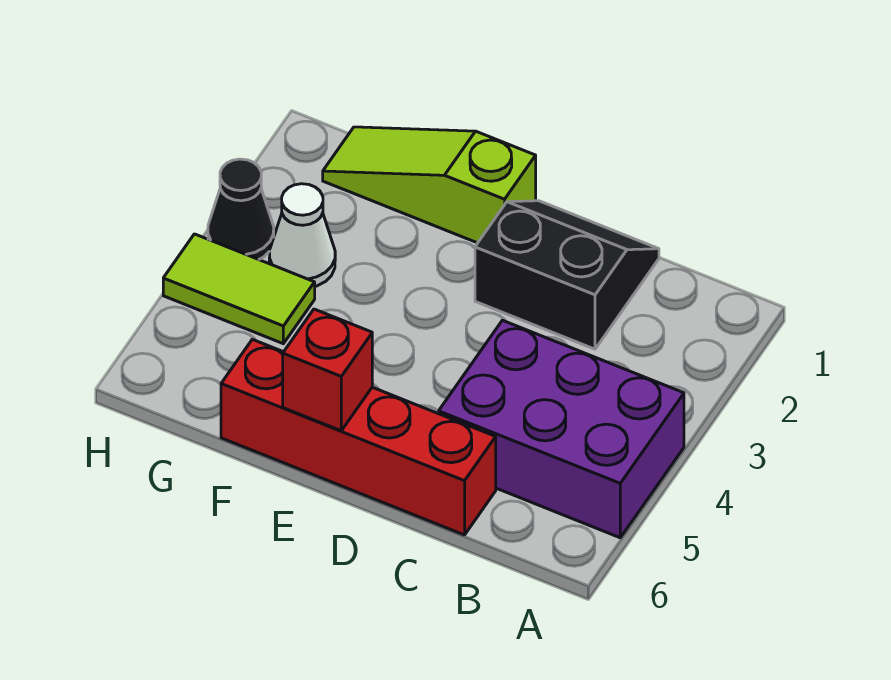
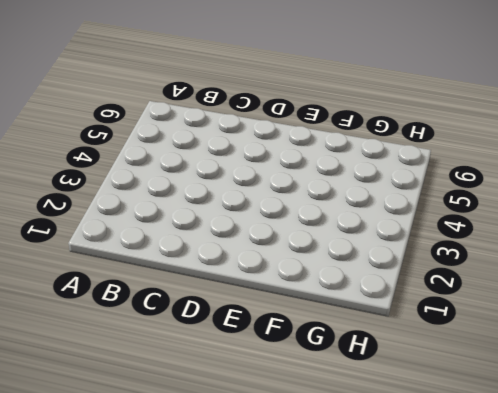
none -> purple brick A4:C5 level 1
none -> black slope C1:D2 level 1 top 2

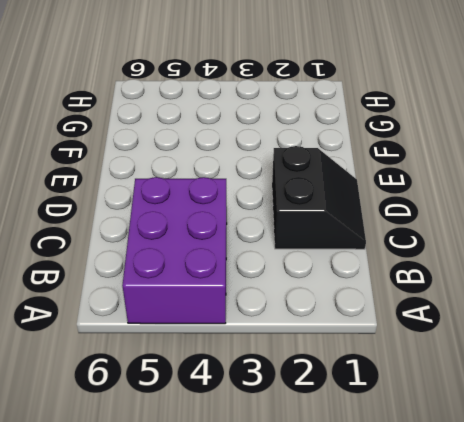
none -> red brick C6:F6 level 1
none -> lime slope E1:G1 level 1 top E

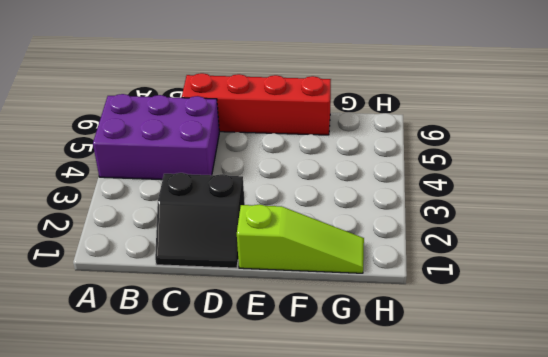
none -> white cone G3 level 1
none -> lime tile G4:H4 level 1

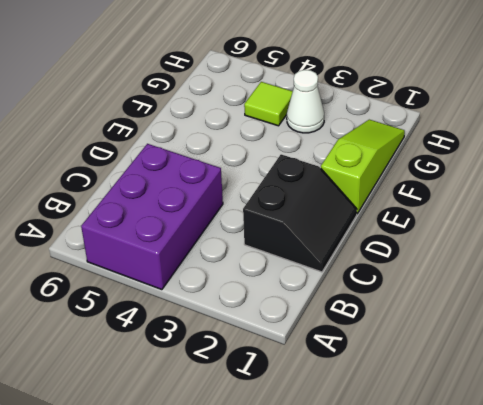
lime tile G4 level 1 -> lime tile G4:H4 level 1
none -> red brick C6:F6 level 1
none -> black cone H3 level 1

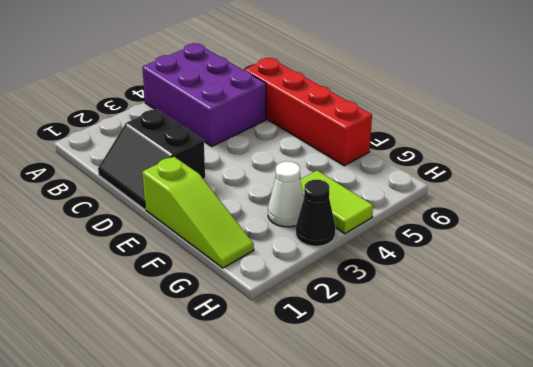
none -> red brick E6 level 2

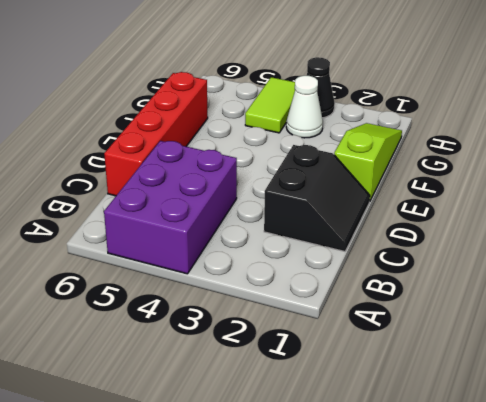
none -> red brick E6 level 2

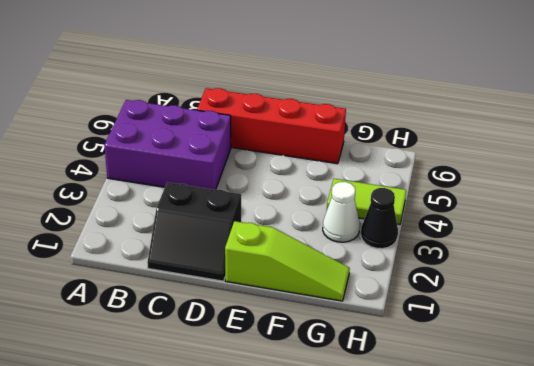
none -> red brick E6 level 2

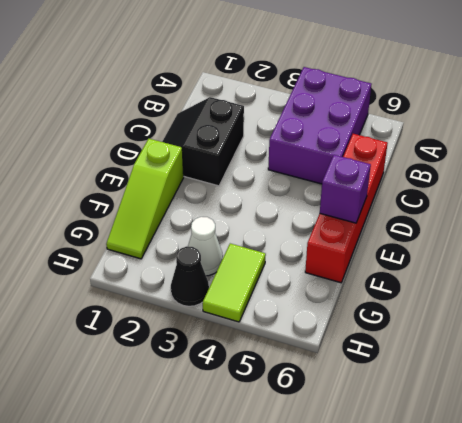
purple brick E6 level 2 -> red brick E6 level 2

